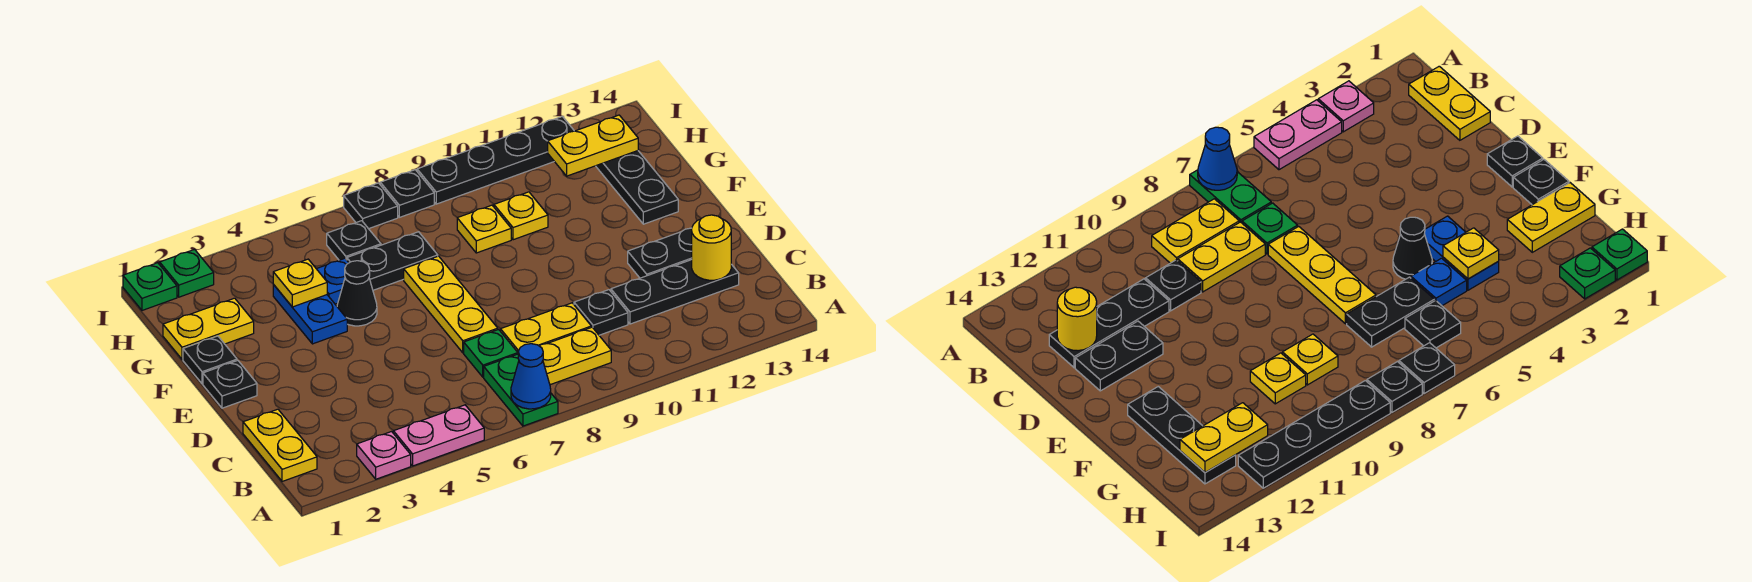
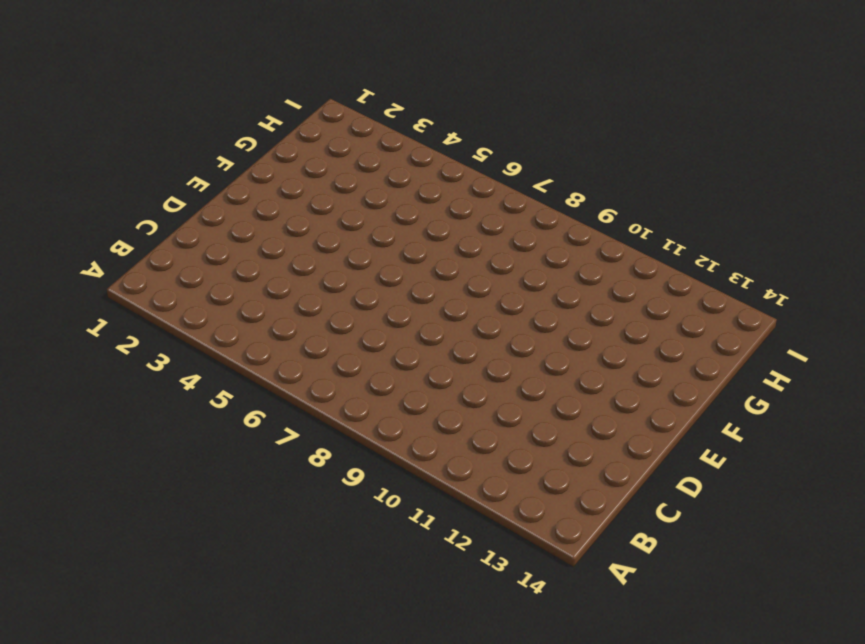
none -> pink plate A3 level 1
none -> pink plate A4:A5 level 1
none -> green plate A7:B7 level 1
none -> yellow plate B1:C1 level 1

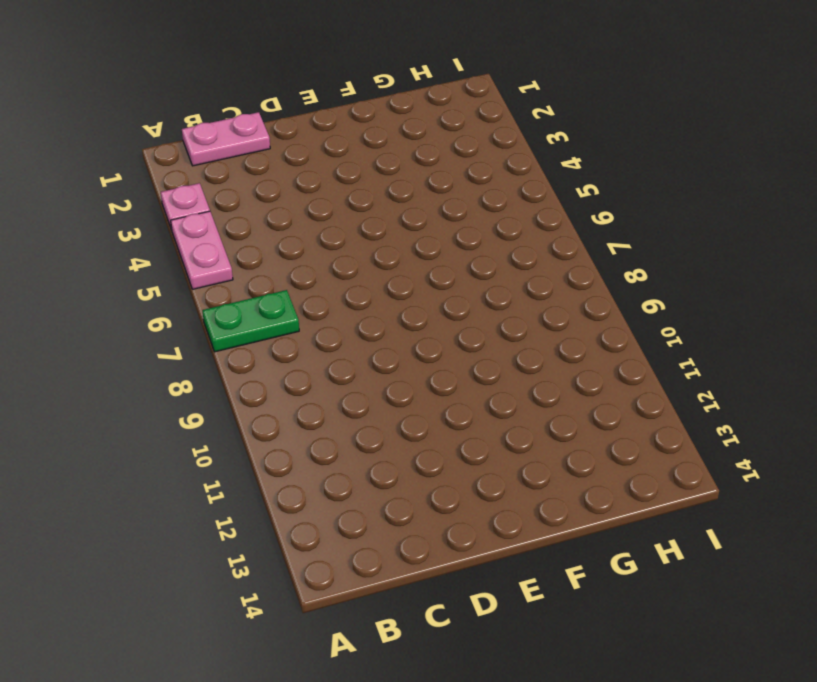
pink plate B1:C1 level 1 -> yellow plate B1:C1 level 1
none -> yellow plate B8:B9 level 1
none -> green plate C7 level 1
none -> yellow plate C8:C9 level 1
none -> black plate C10 level 1

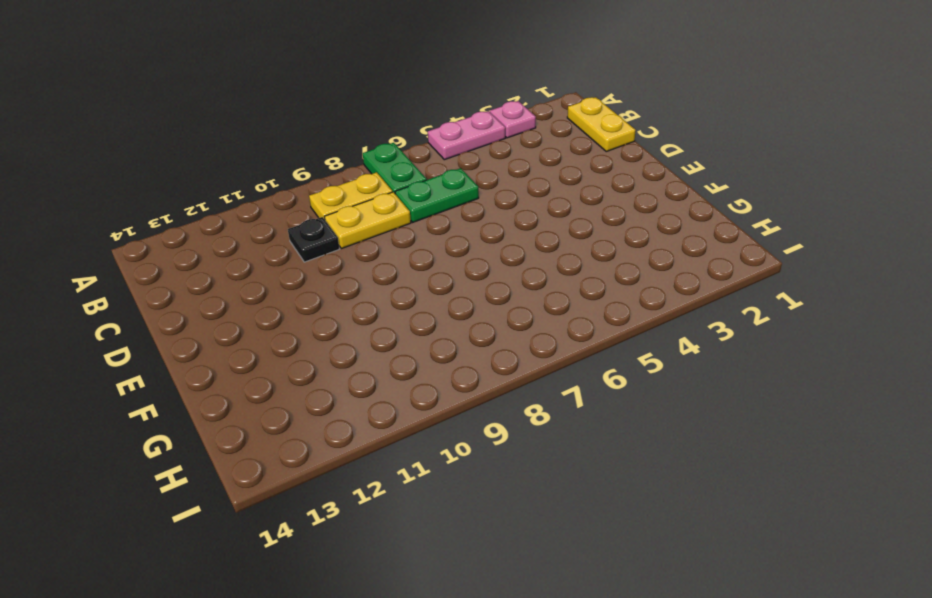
green plate C6:C7 level 1 -> green plate C7 level 1
none -> black plate C11:C13 level 1
none -> yellow plate D7:F7 level 1
none -> black plate D12:D13 level 1
none -> black plate E1 level 1

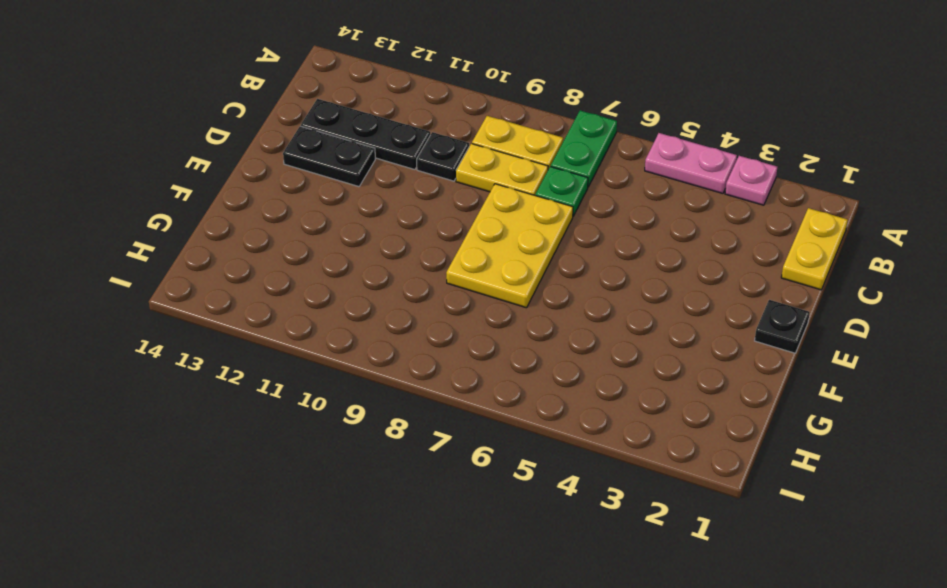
yellow plate D7:F8 level 1 -> yellow plate D7:F7 level 1
none -> black plate F1 level 1
none -> blue plate F4:G4 level 1
none -> black cone F5 level 1
none -> black plate F13:H13 level 1

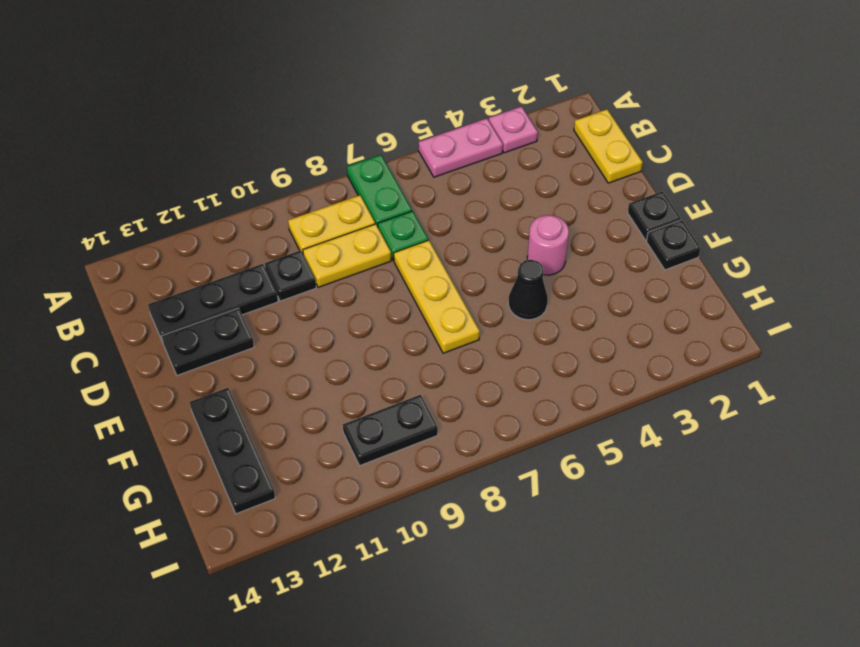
pink round brick E4 level 1 -> none
black plate H9:H10 level 1 -> black plate G6:G7 level 1
none -> blue plate F4:G4 level 1
none -> yellow plate G1:G2 level 1
none -> blue plate G5 level 1
none -> yellow plate G9 level 1

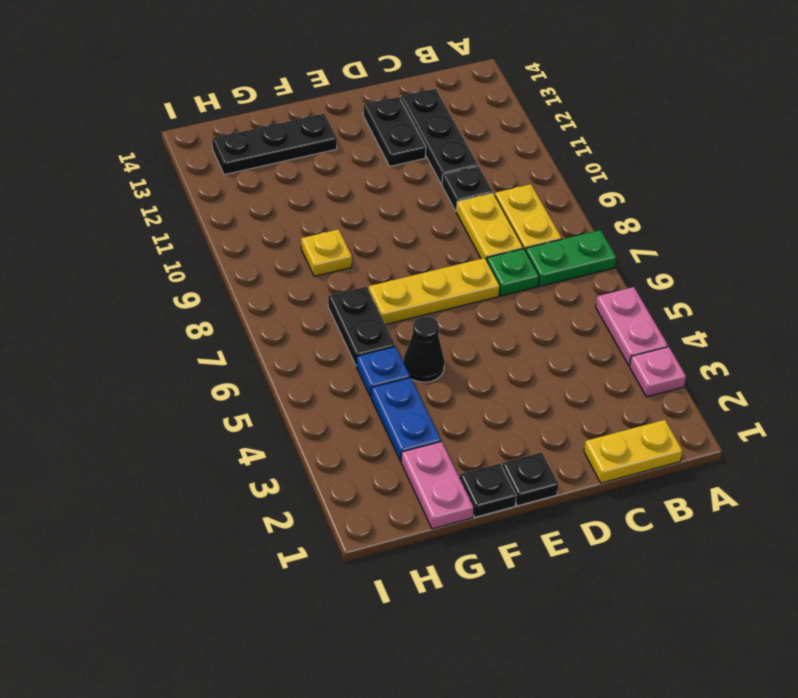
pink plate G1:G2 level 1 -> yellow plate G1:G2 level 1
blue plate G3:G4 level 1 -> blue plate F4:G4 level 1
none -> yellow plate G10 level 1
none -> black plate H6 level 1
none -> green plate I1 level 1
none -> green plate I2 level 1

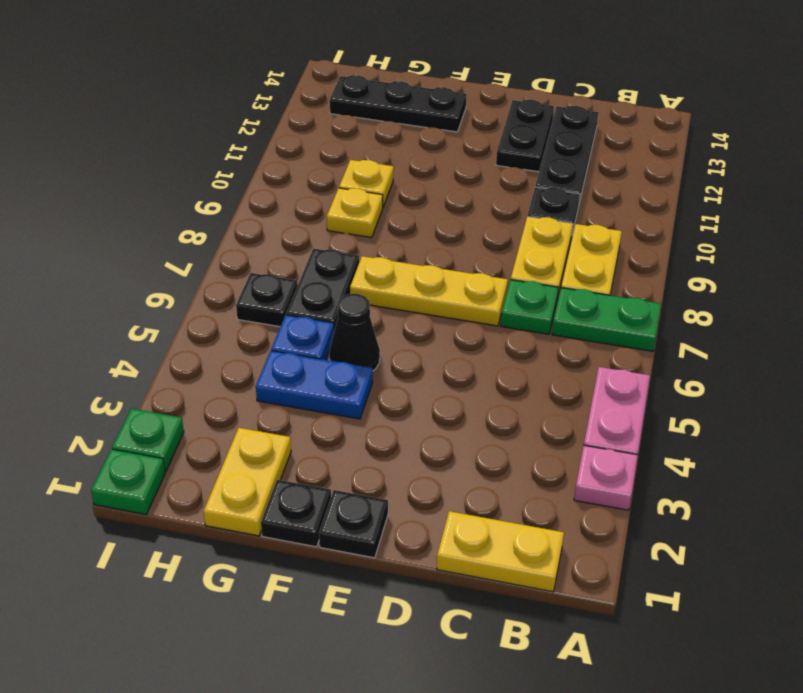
none -> black plate I7 level 1
none -> black plate I8 level 1
none -> black plate I9:I12 level 1
none -> blue cone A7 level 2

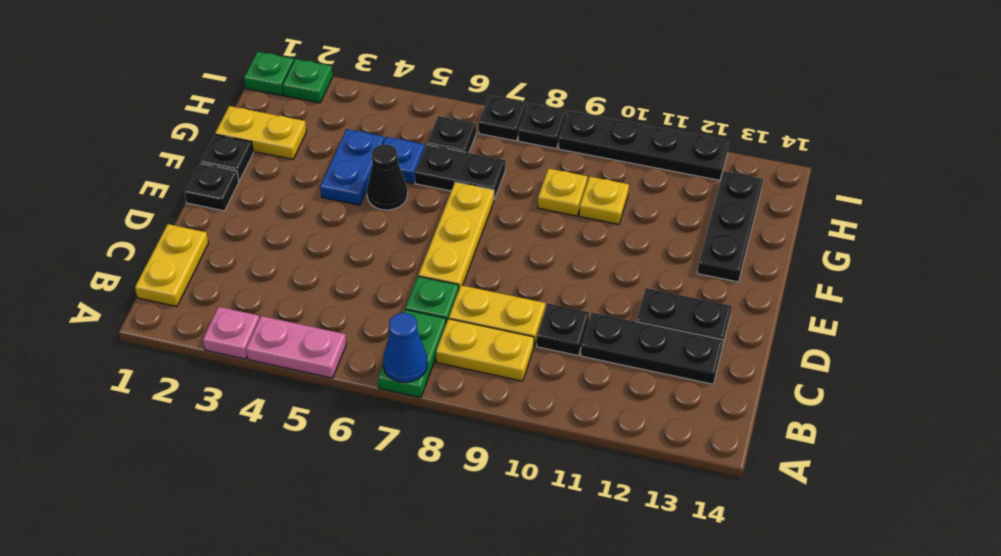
none -> yellow round brick C13 level 2
none -> yellow plate G4 level 2
none -> yellow plate H12:H13 level 2

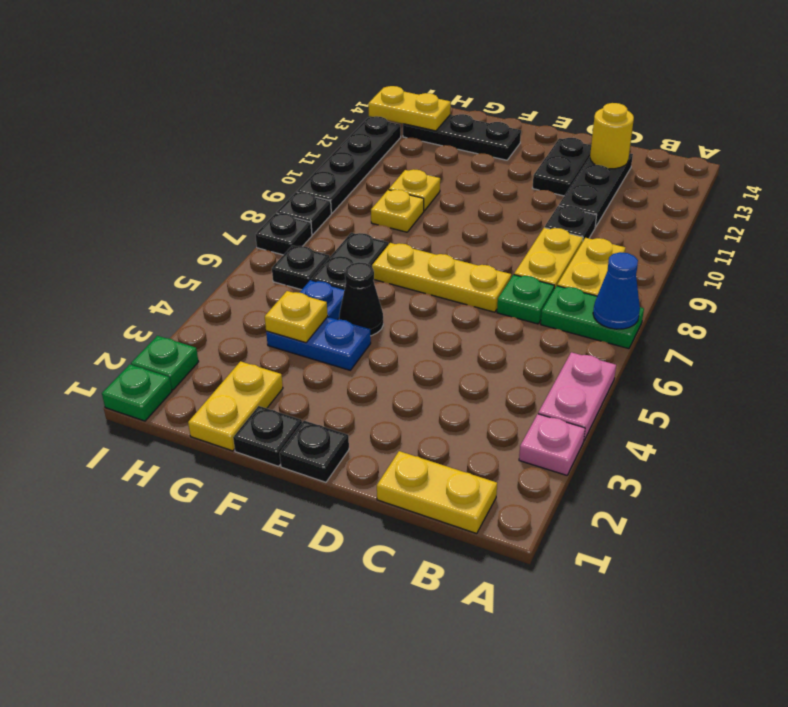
yellow plate H13:I13 level 2 -> yellow plate H12:H13 level 2

